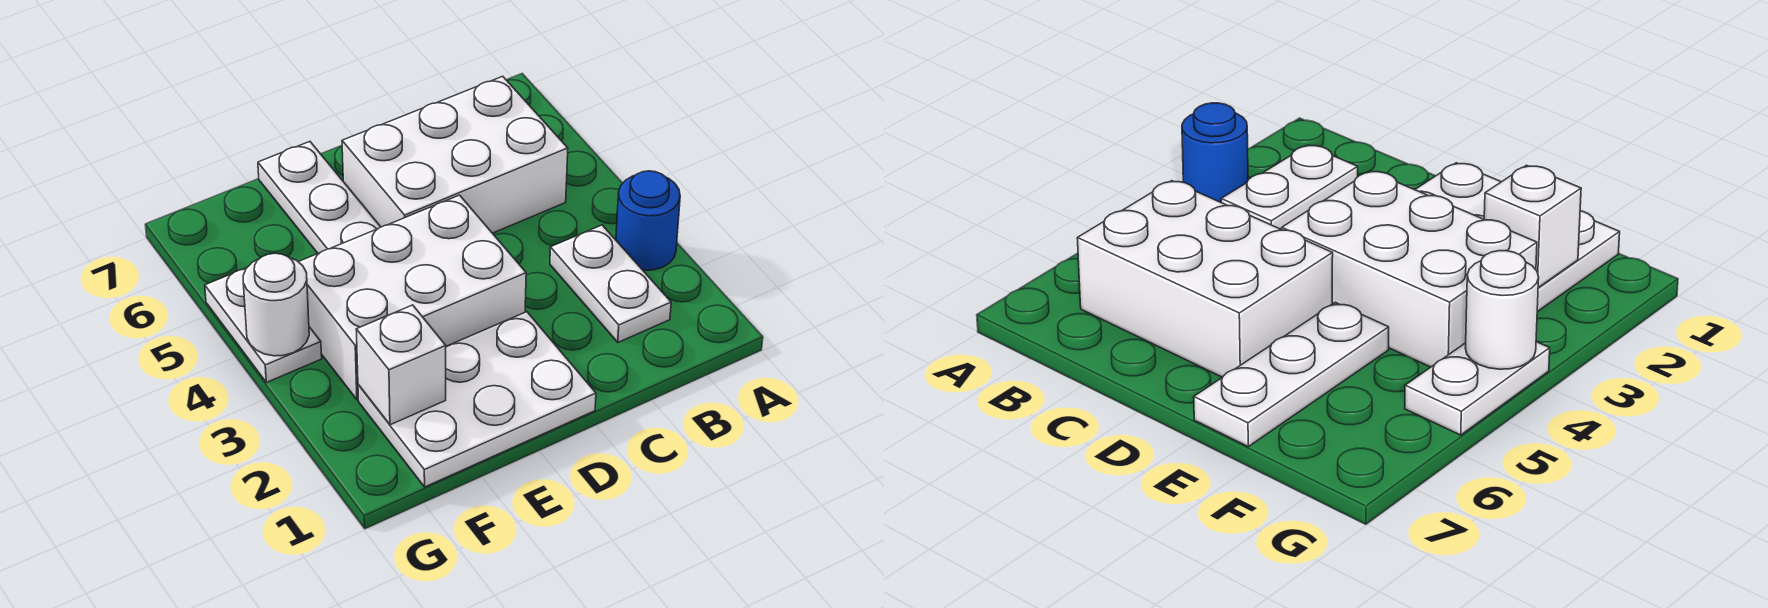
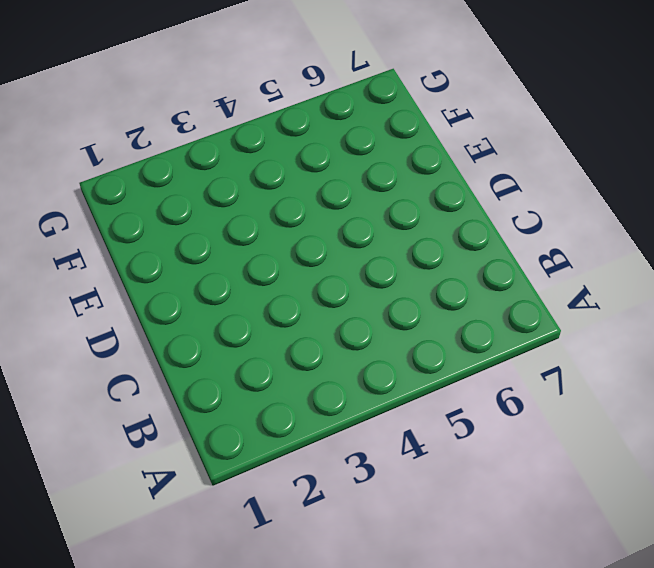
none -> blue round brick A3 level 1
none -> white plate B2:B3 level 1

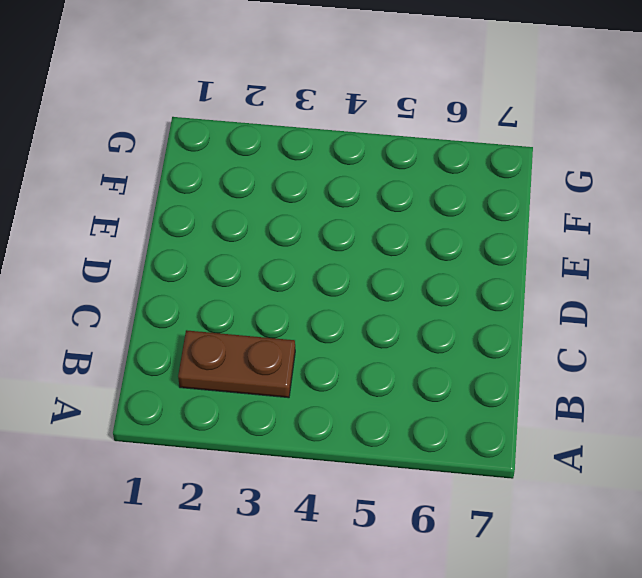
brown plate B2:B3 level 1 -> white plate B2:B3 level 1
none -> blue round brick A3 level 1
none -> white brick B5:D6 level 1

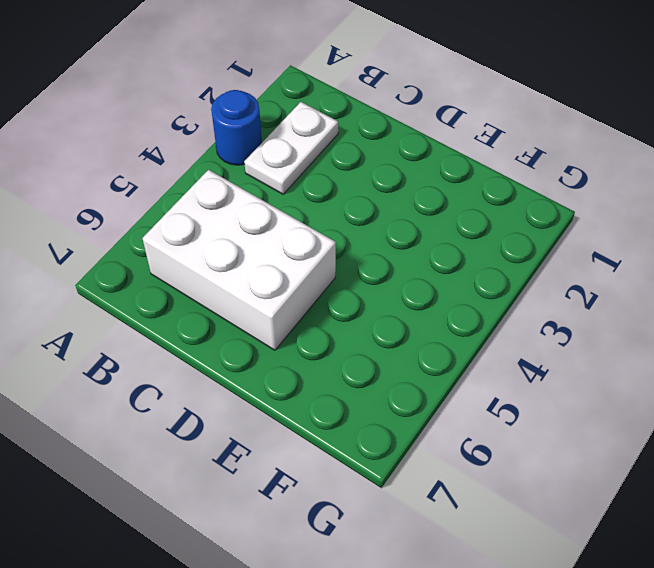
none -> white plate D1:F2 level 1
none -> white brick D3:F4 level 1

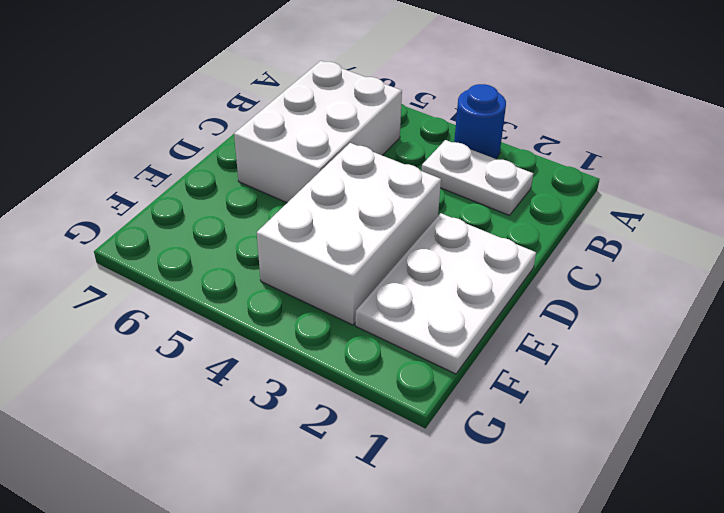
none -> white plate E5:E7 level 1
none -> white plate G4:G5 level 1

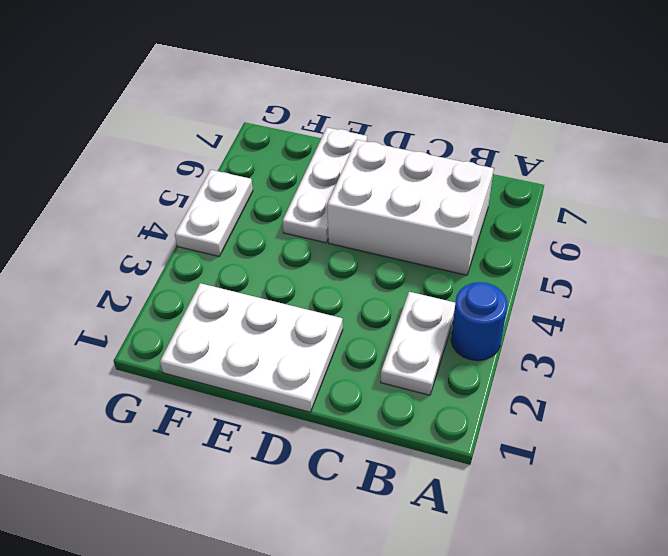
none -> white brick D3:F4 level 1
none -> white brick F2 level 2

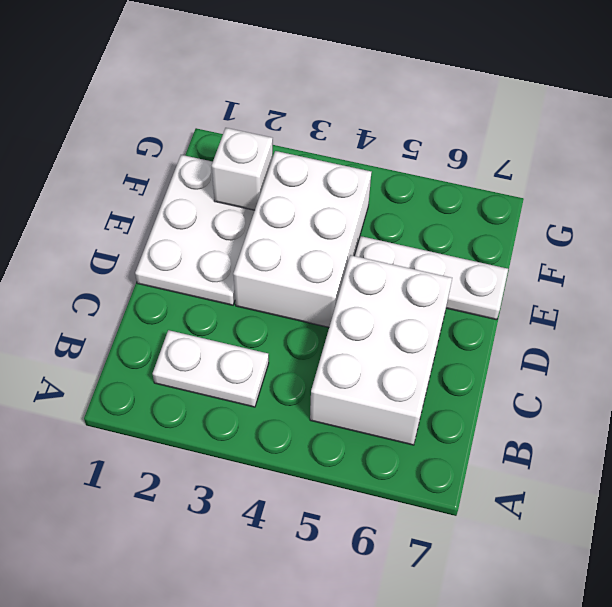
none -> blue round brick A3 level 1
none -> white plate G4:G5 level 1

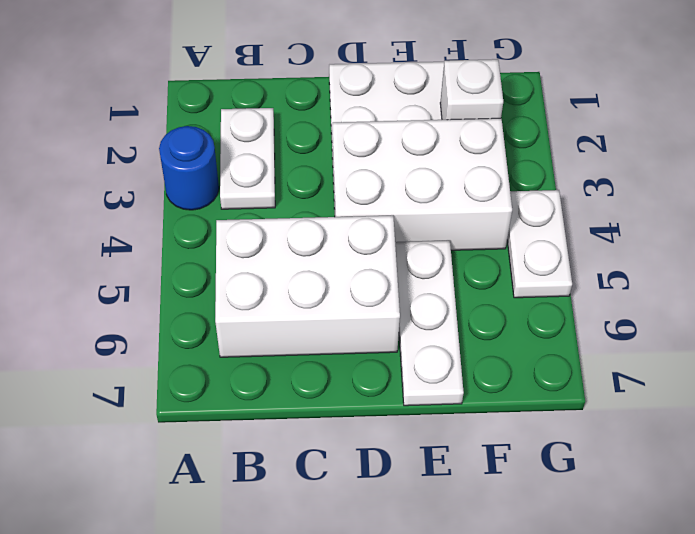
none -> white round brick G4 level 2

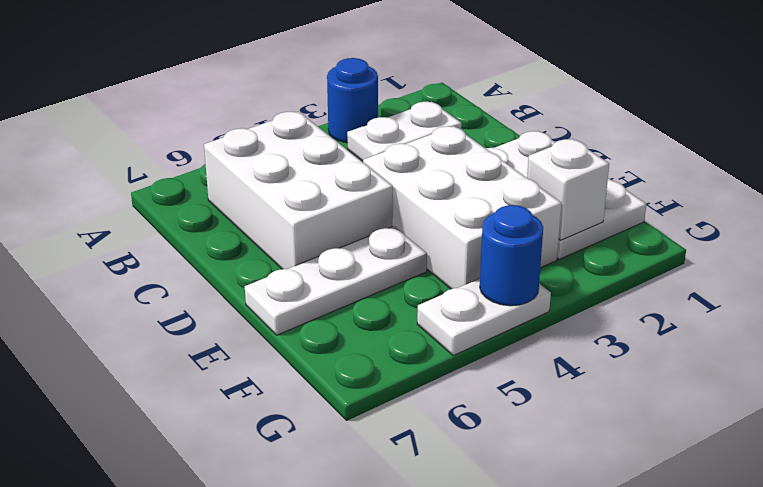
blue round brick G4 level 2 -> white round brick G4 level 2

